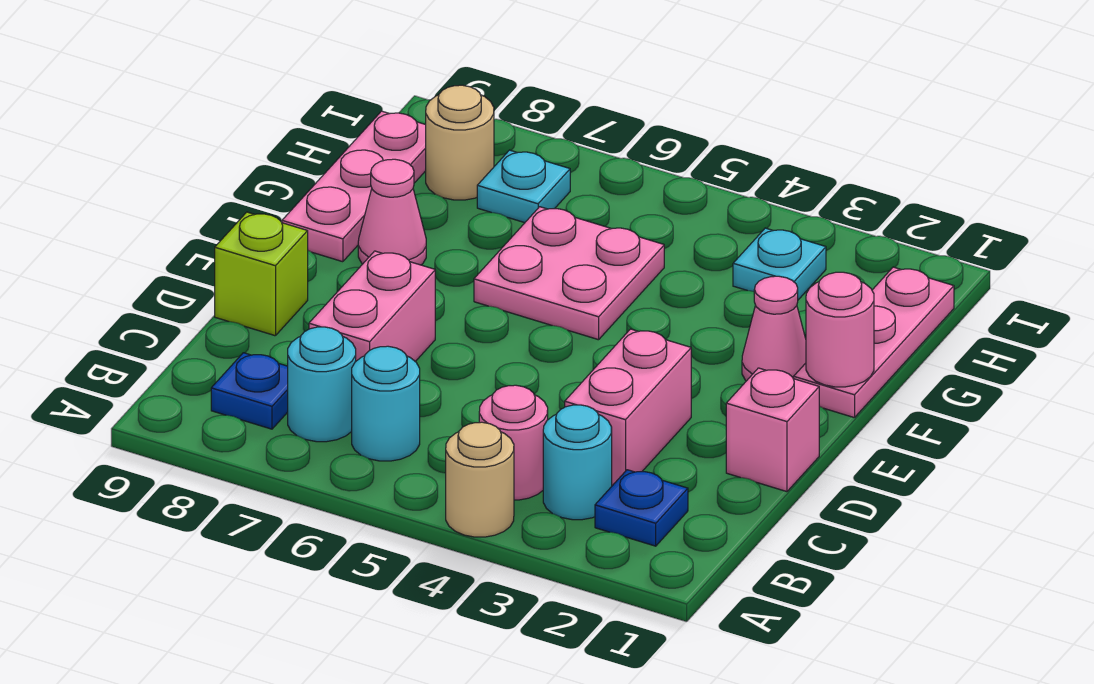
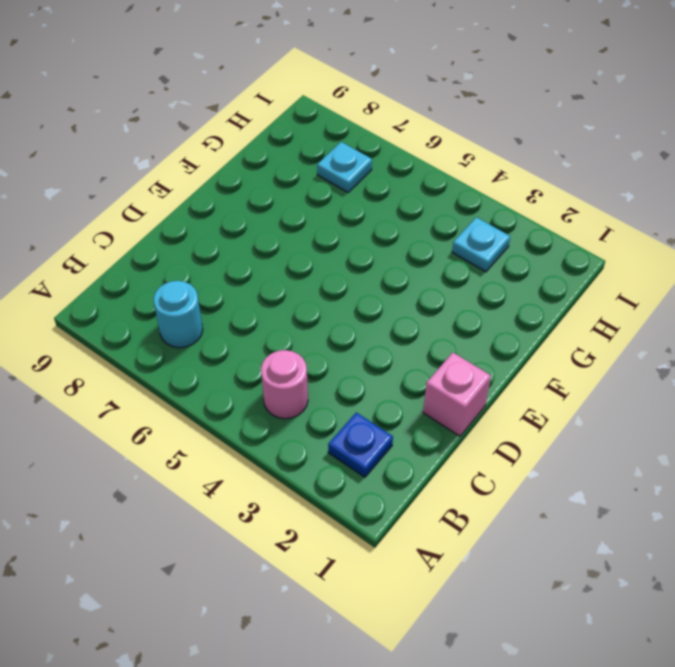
none -> tan round brick A4 level 1
none -> cyan round brick B3 level 1
none -> cyan round brick B6 level 1

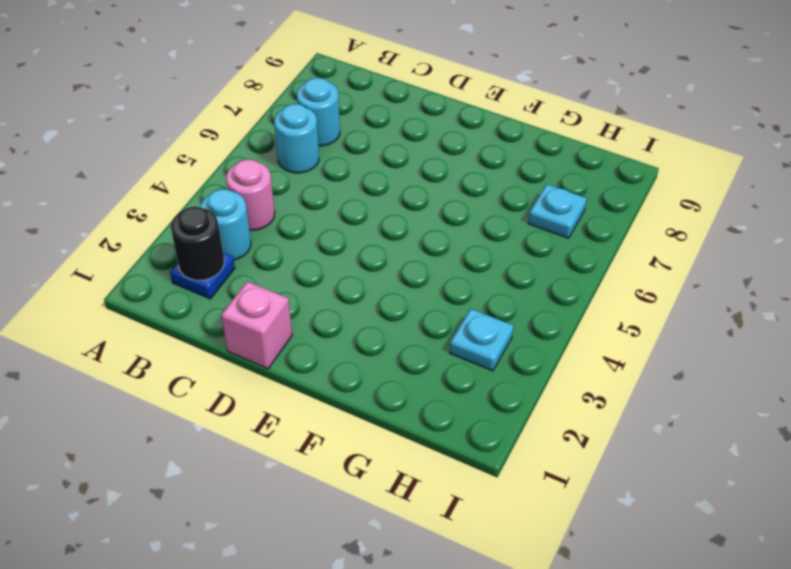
black round brick B2 level 2 -> none
none -> tan round brick A4 level 1
none -> blue plate B8 level 1
none -> pink brick C3:D3 level 1

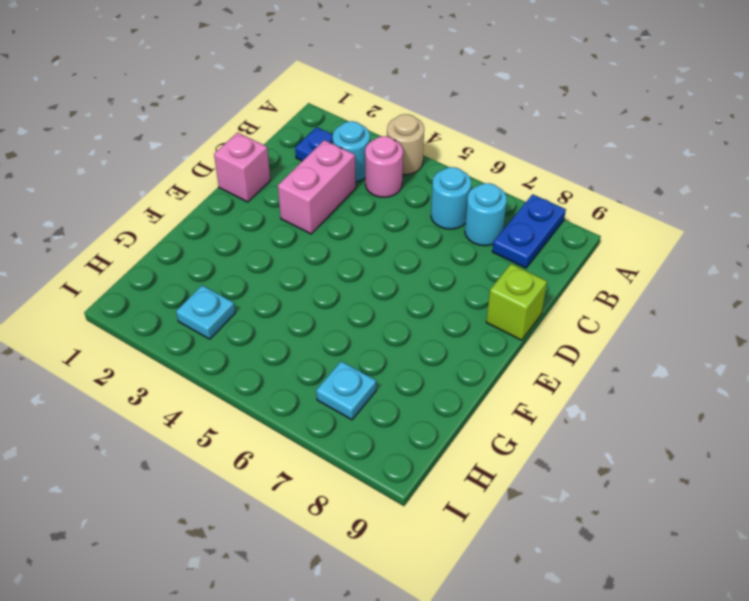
blue plate A8:B8 level 1 -> blue plate B8 level 1
none -> pink brick C7:D7 level 1
none -> pink plate F1:H1 level 1
none -> pink cone F2 level 1

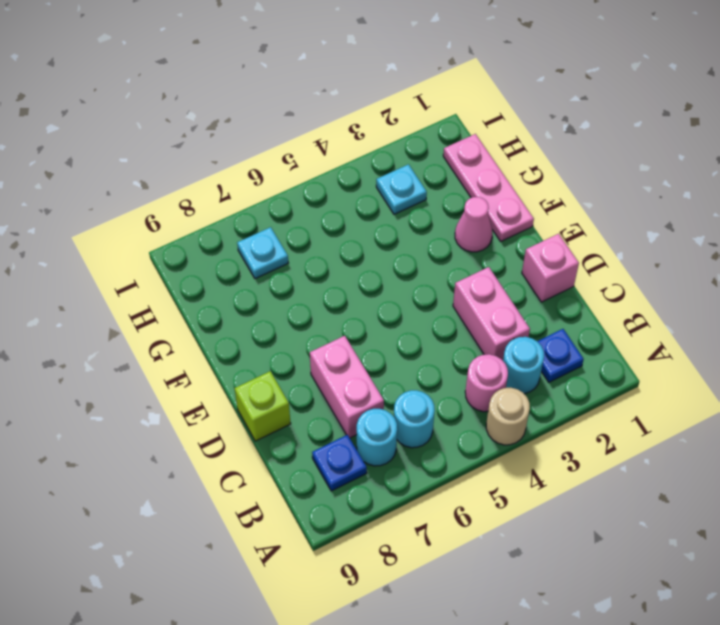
none -> pink plate F5:G6 level 1
none -> pink cone F8 level 1
none -> pink plate F9:H9 level 1

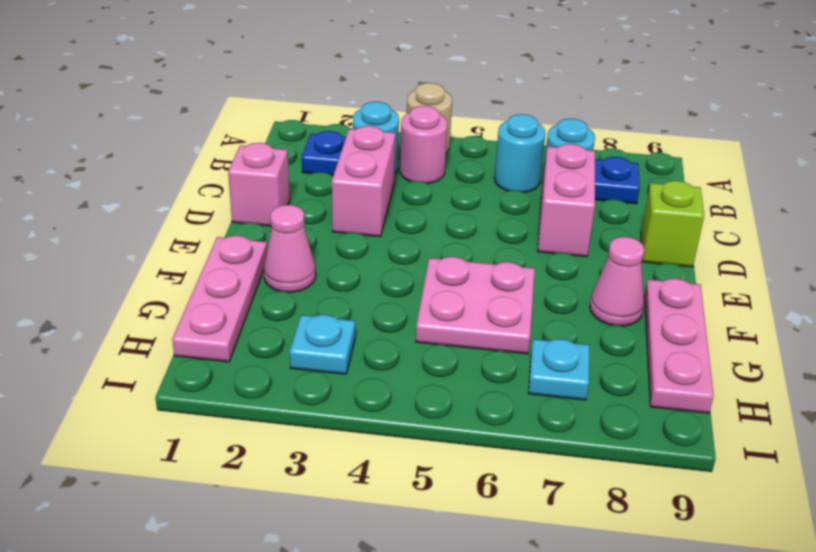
none -> tan round brick H8 level 1
none -> pink round brick F1 level 2

